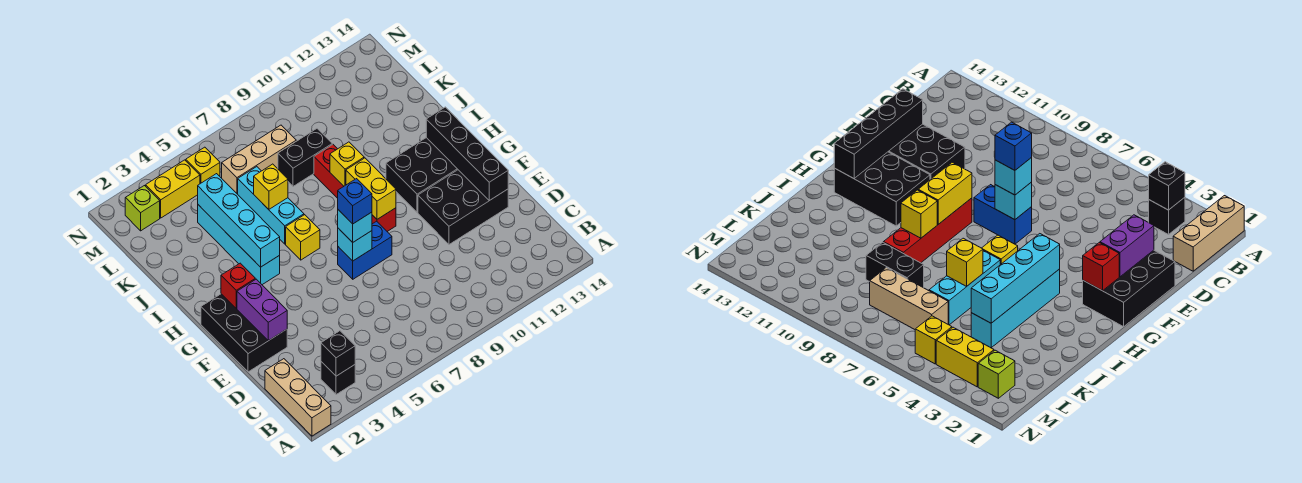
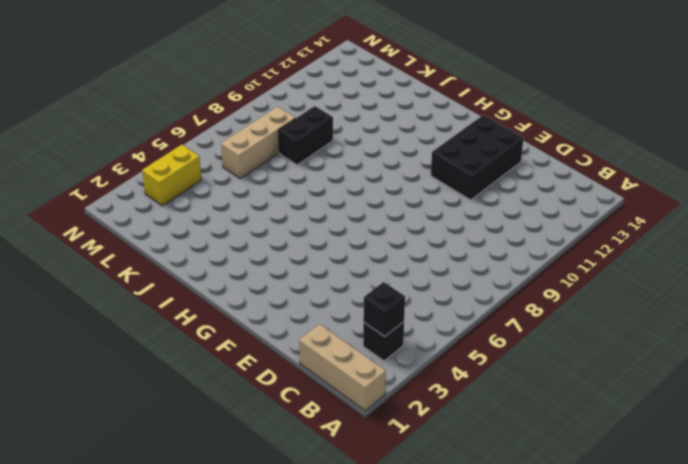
none -> black brick E1:G2 level 1
none -> blue brick F7:F8 level 1
none -> red brick G9:J9 level 1

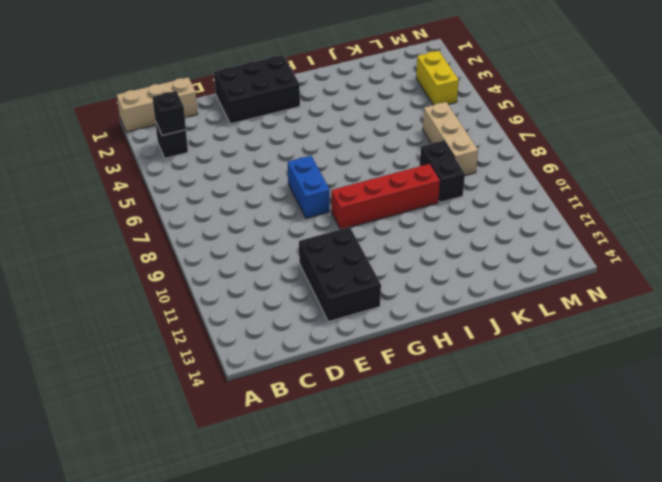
none -> black brick G11:H13 level 1
none -> cyan brick H4:K4 level 1
none -> yellow brick H6 level 1

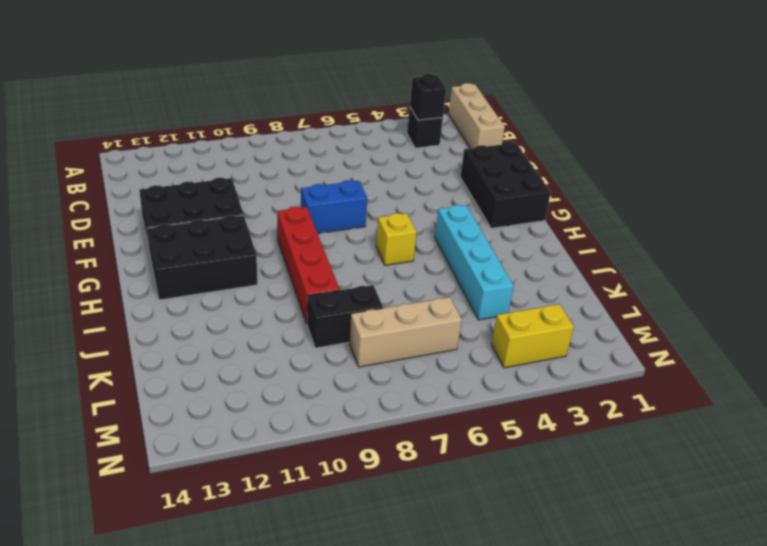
none -> cyan brick I6:K6 level 1
none -> lime brick M2 level 1
none -> yellow brick M5 level 1

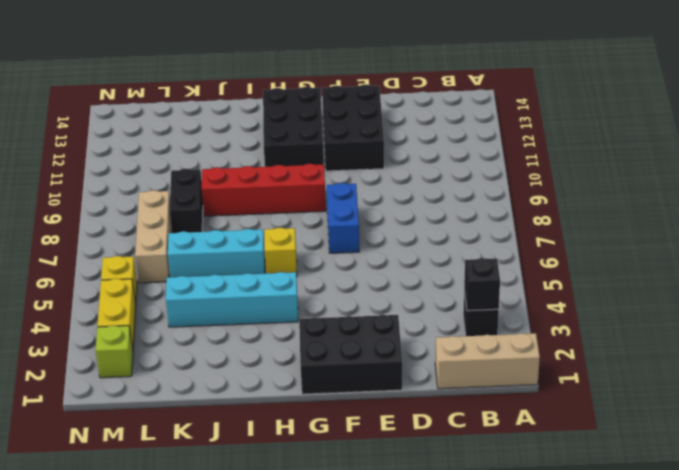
none -> purple brick E2:F2 level 2
none -> black brick E13:H13 level 2
none -> cyan brick F7 level 2

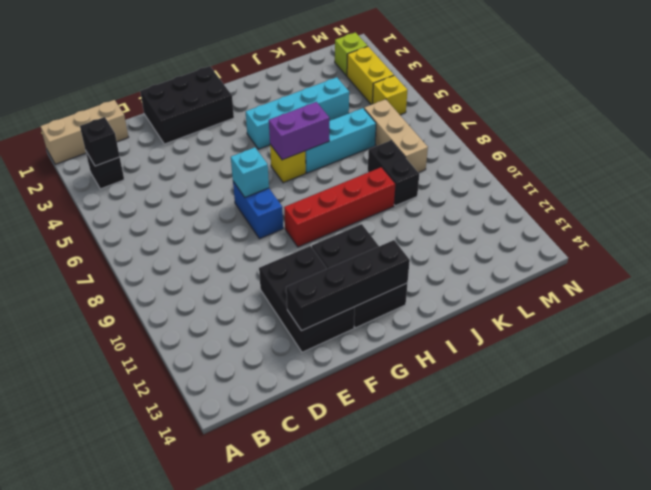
purple brick H6:I6 level 2 -> purple brick E2:F2 level 2
none -> red brick G2 level 2
none -> yellow brick G9:H9 level 2
none -> cyan brick H4:K4 level 2

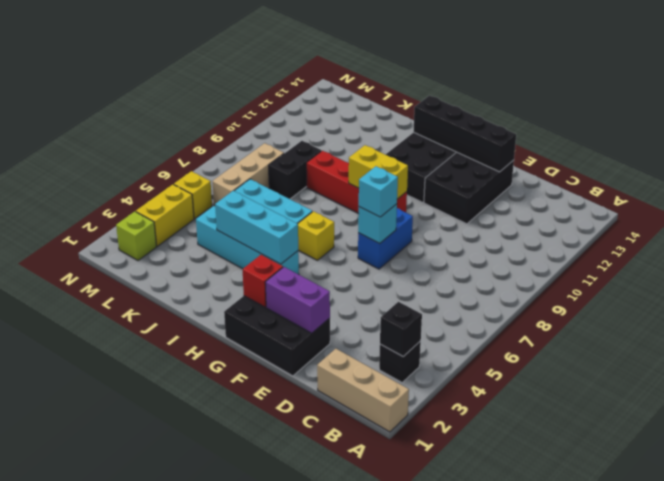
cyan brick H4:J4 level 2 -> cyan brick H4:K4 level 2
none -> yellow brick I9 level 2
none -> yellow brick J6 level 2
none -> blue brick F7 level 4

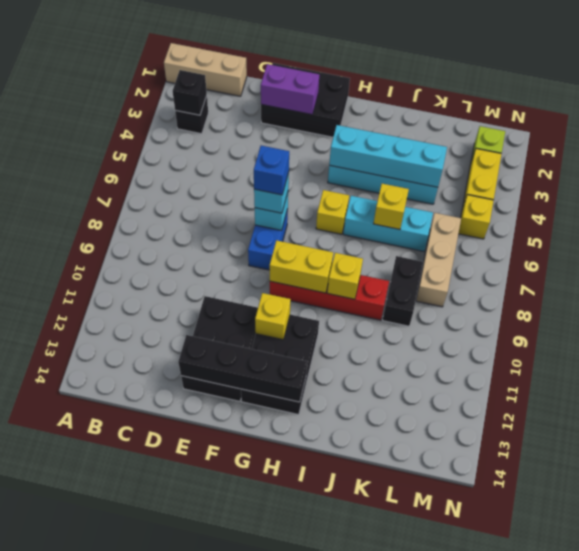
yellow brick G11 level 2 -> none
none -> red brick G2 level 2

